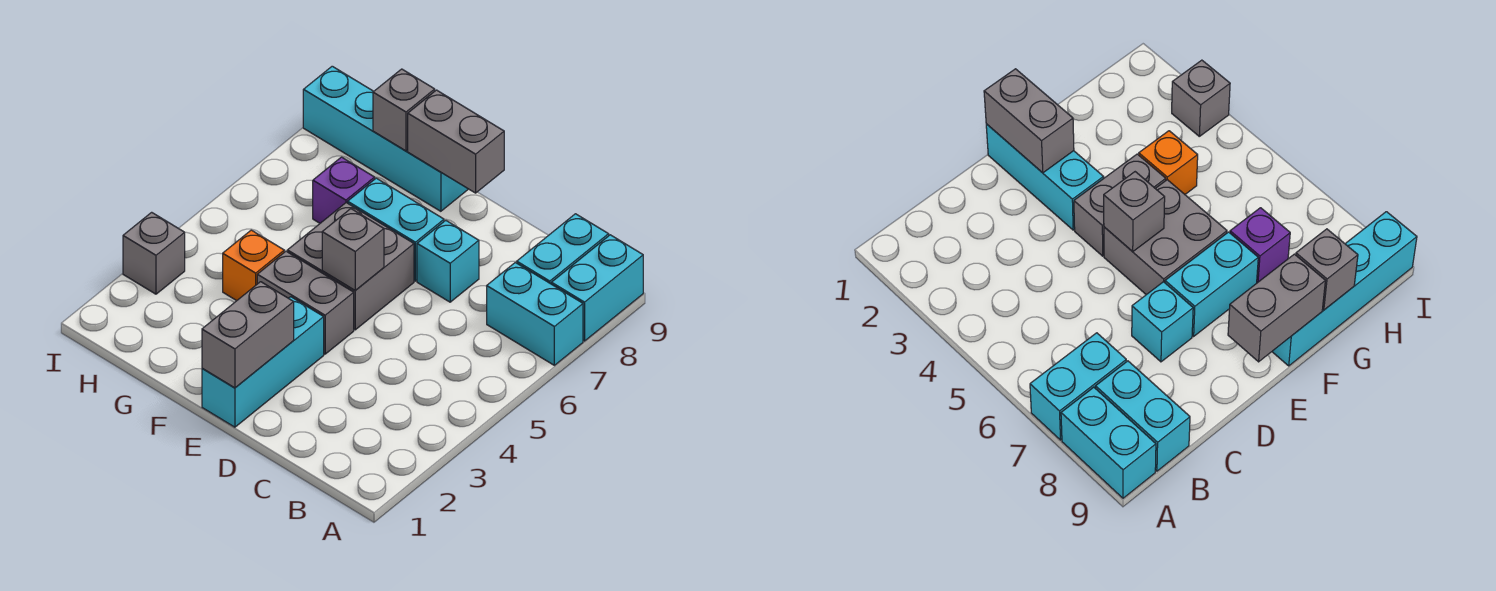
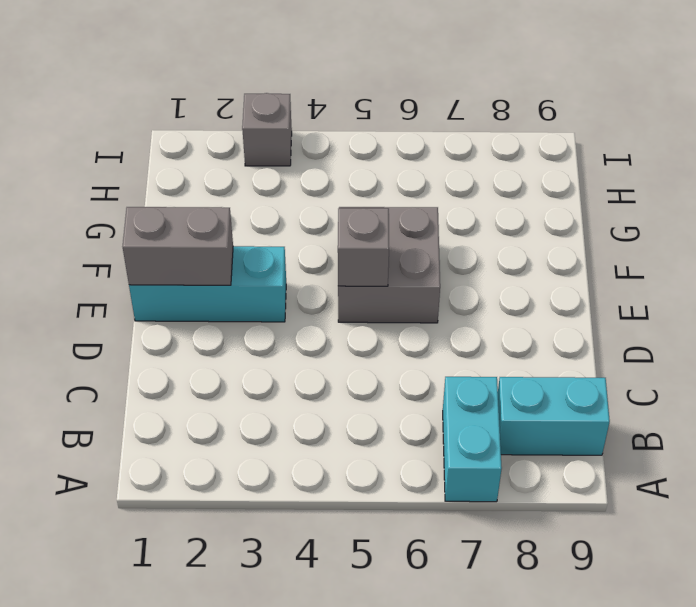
none -> cyan brick A8:A9 level 1
none -> cyan brick D7 level 1
none -> grey brick E4:F4 level 1

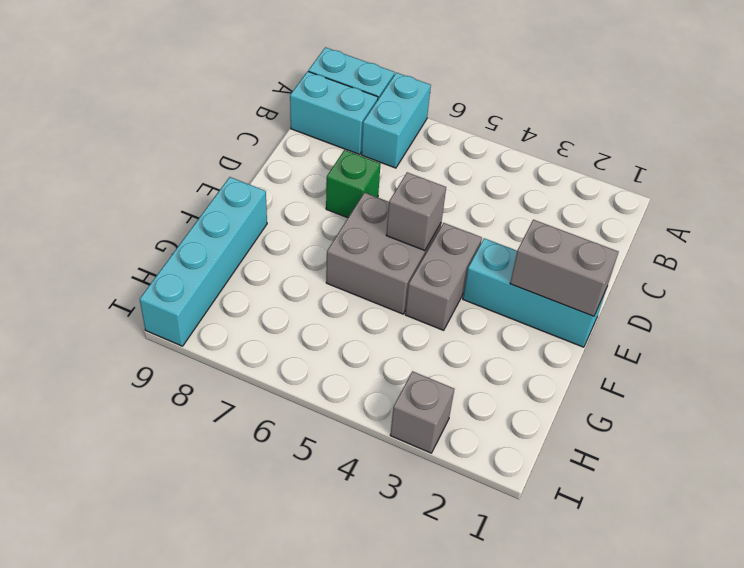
green brick D7 level 1 -> cyan brick D7 level 1
none -> cyan brick E7:F7 level 1
none -> orange brick G4 level 1
none -> purple brick G7 level 1

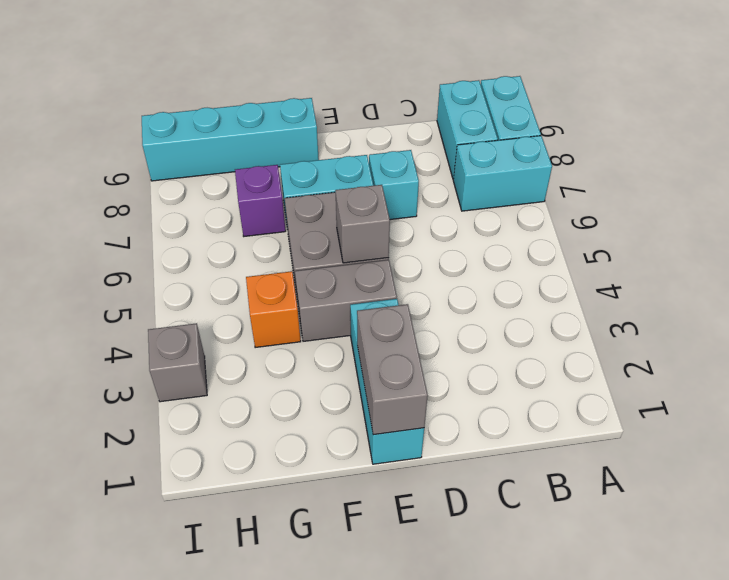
none -> grey brick E9:F9 level 2
none -> grey brick G9 level 2

